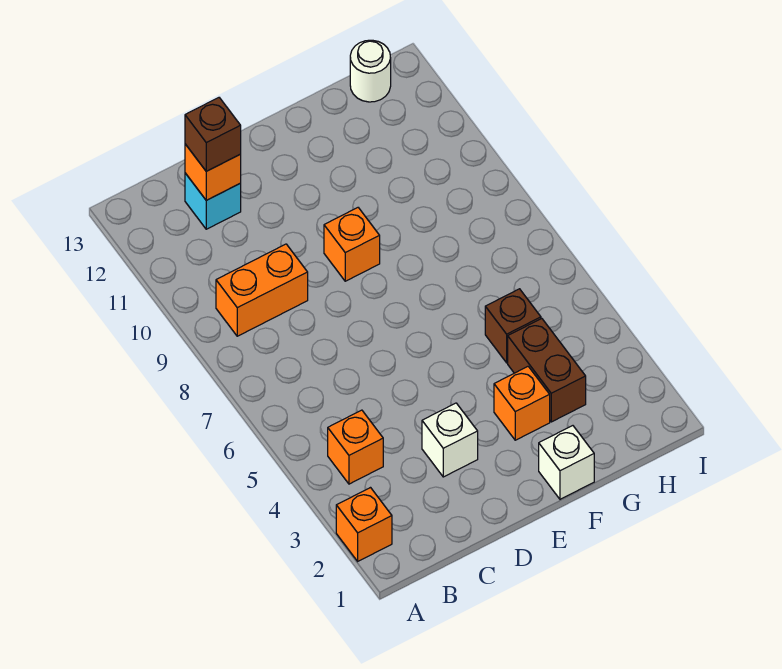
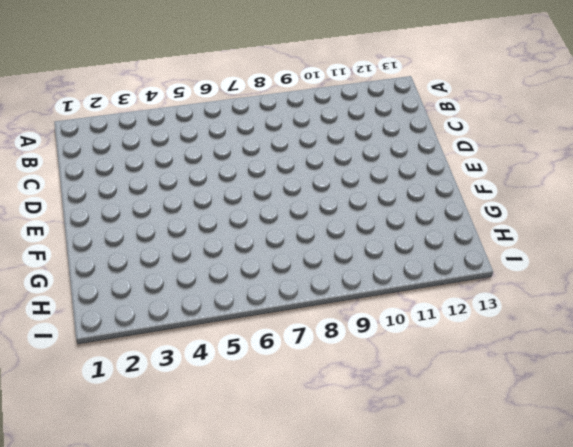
none -> orange brick A2 level 1
none -> orange brick B4 level 1
none -> orange brick B9:C9 level 1

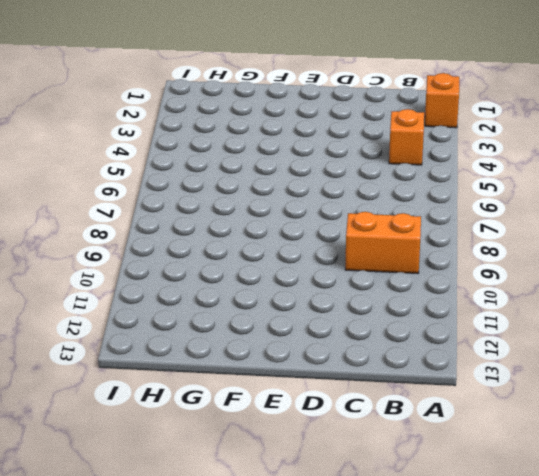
none -> cyan brick C12 level 1
none -> white brick D3 level 1
none -> orange brick E9 level 1

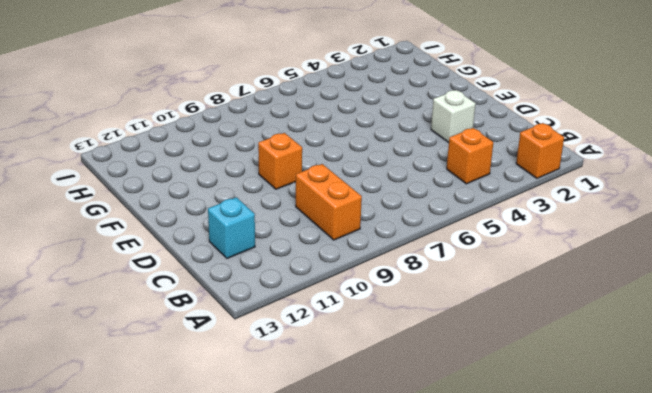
none -> white brick F1 level 1
none -> orange brick F3 level 1
none -> brown brick G3:G4 level 1

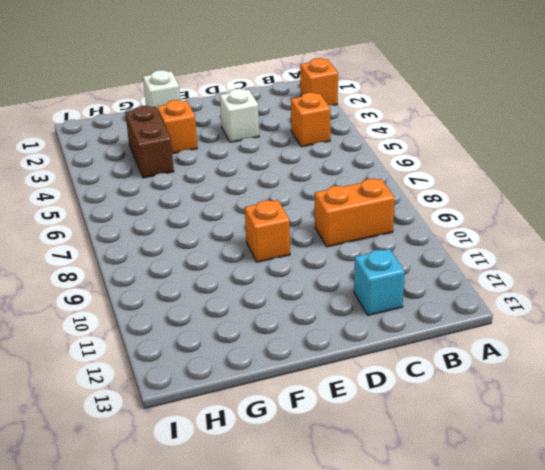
none -> brown brick G5 level 1
none -> white round brick H13 level 1
none -> orange brick C12 level 2

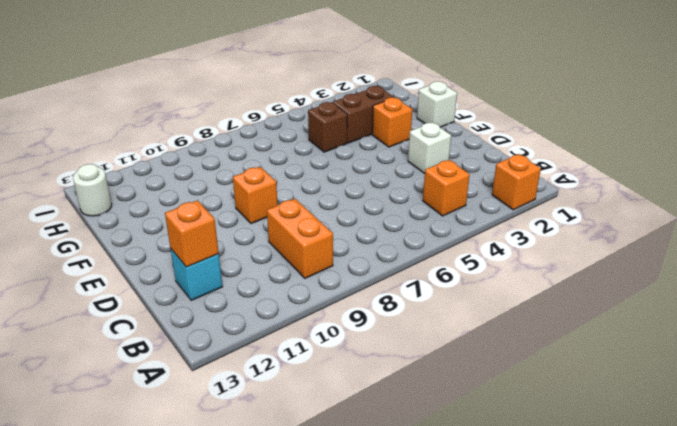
none -> brown brick C12 level 3

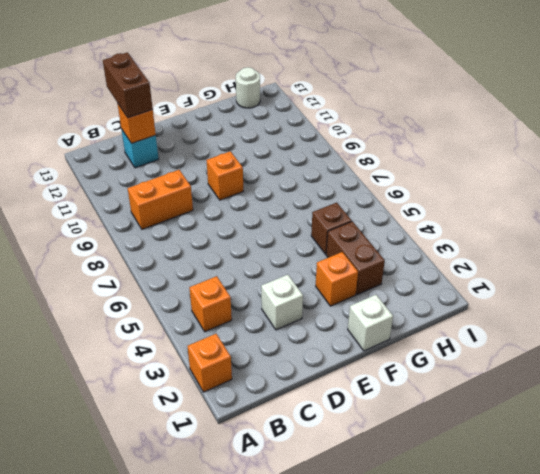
brown brick C12:C13 level 3 -> brown brick C12 level 3

